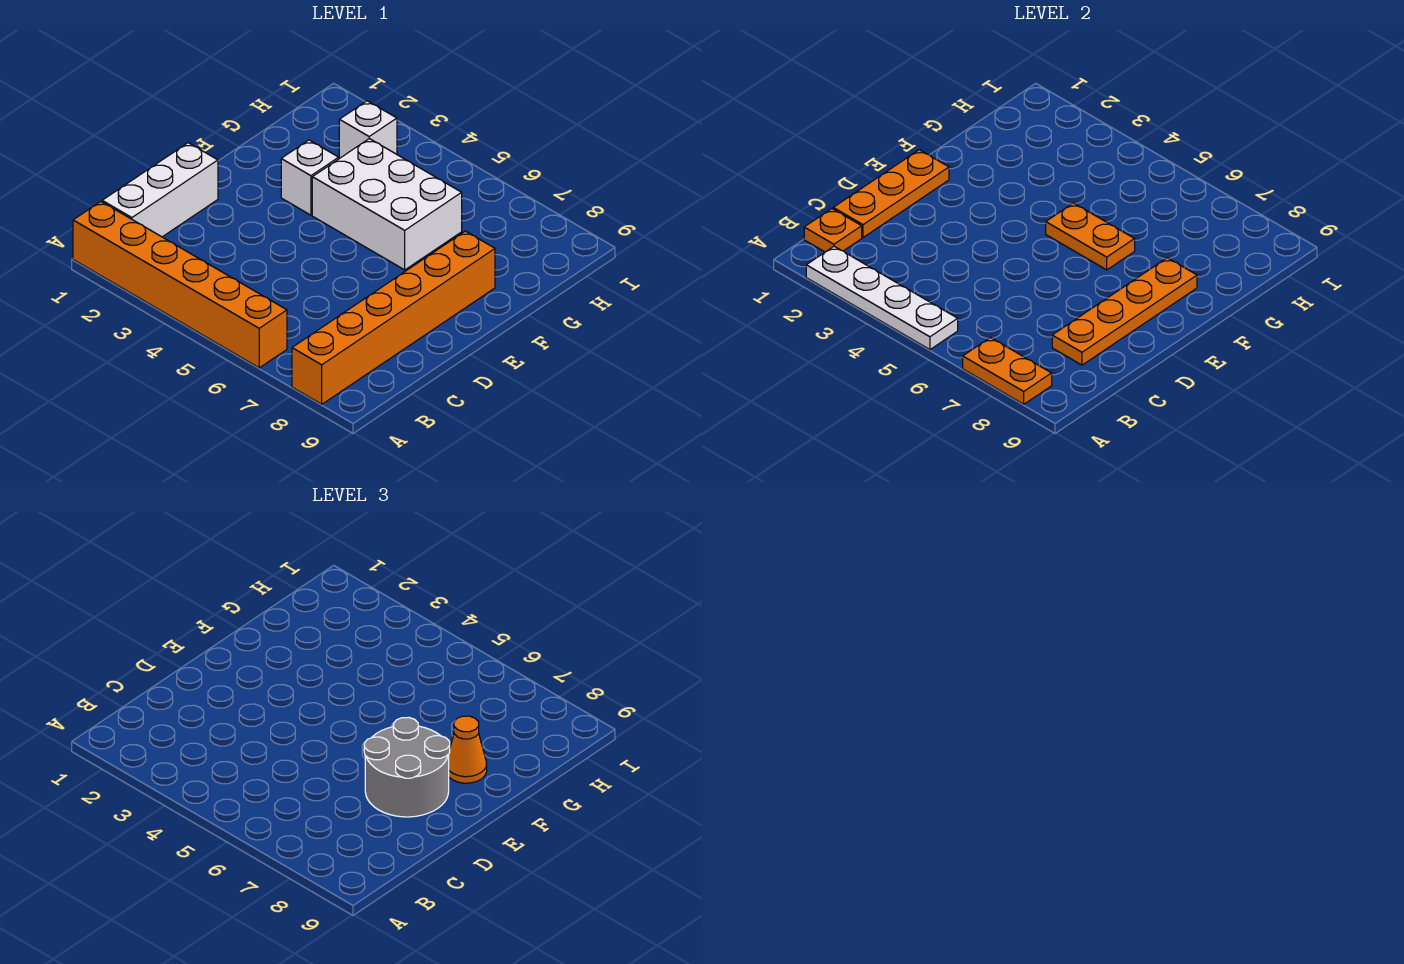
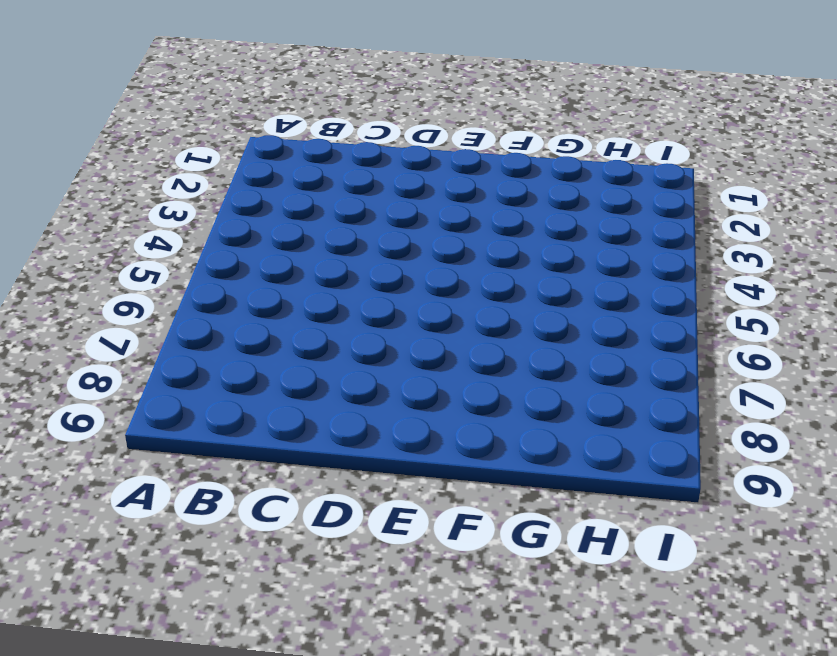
none -> orange brick A1:A6 level 1
none -> orange brick A8:F8 level 1
none -> white brick B1:D1 level 1

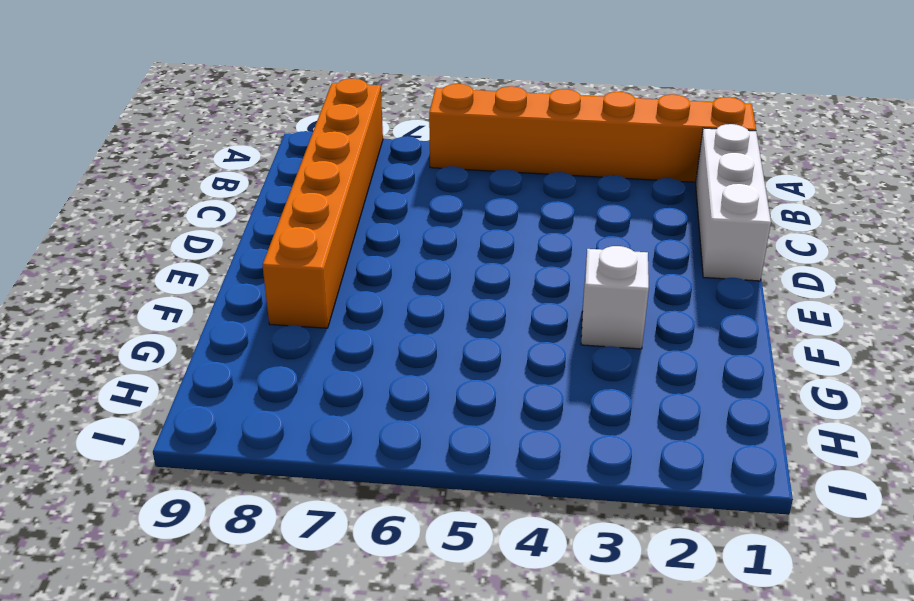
none -> white brick F4:G6 level 1
none -> white brick H3 level 1
none -> white plate A2:A5 level 2

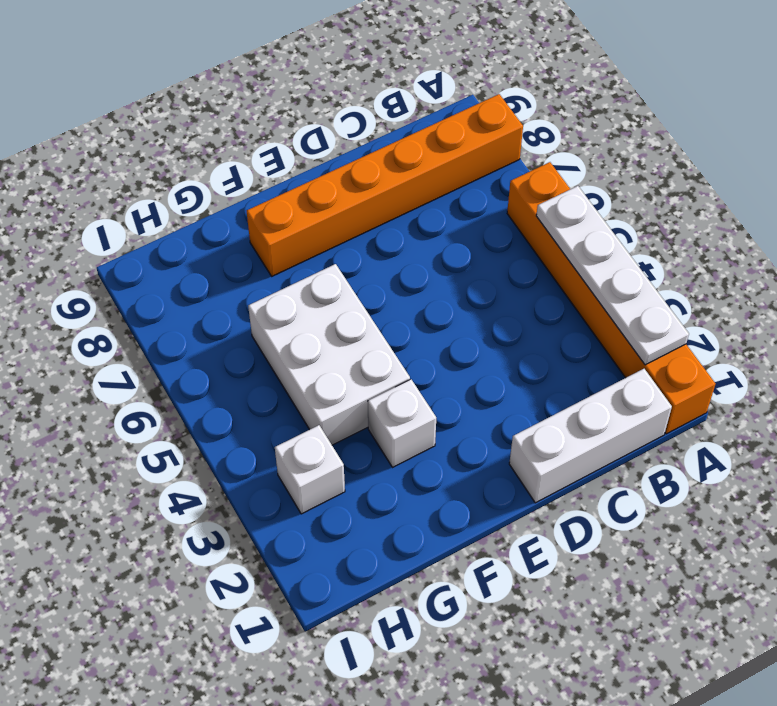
none -> orange plate A7:A8 level 2
none -> orange plate B1 level 2
none -> orange plate C1:E1 level 2

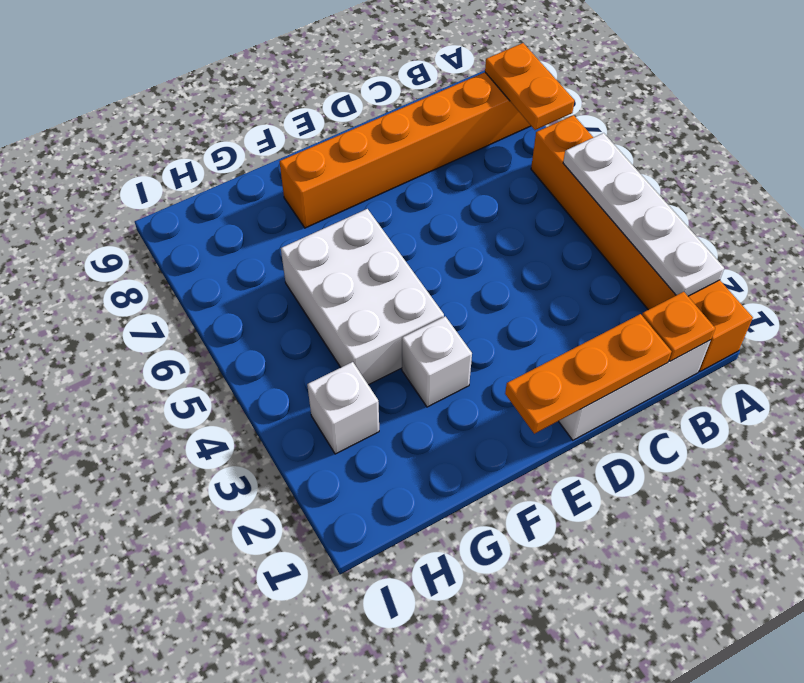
none -> orange plate C8:F8 level 2
none -> orange plate F5:F6 level 2
none -> grey round brick D7:E8 level 3

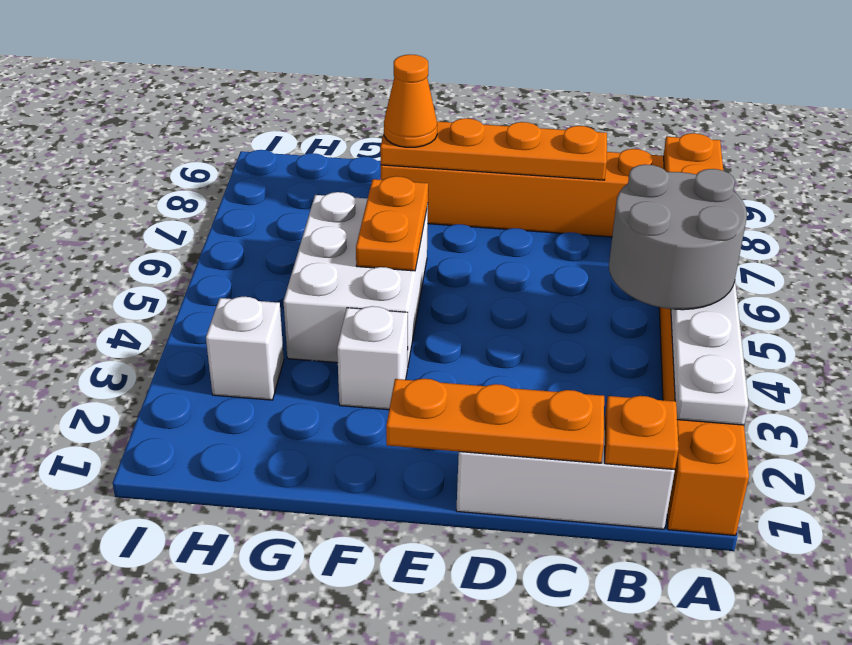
grey round brick A4:B5 level 3 -> grey round brick D7:E8 level 3

